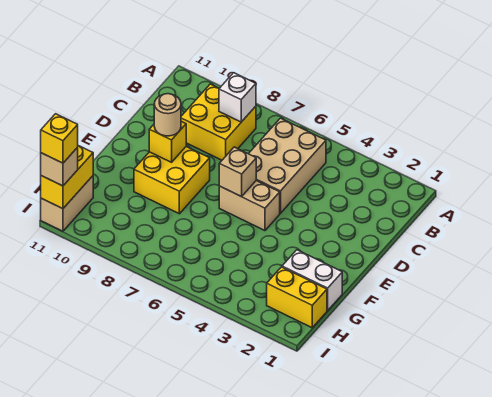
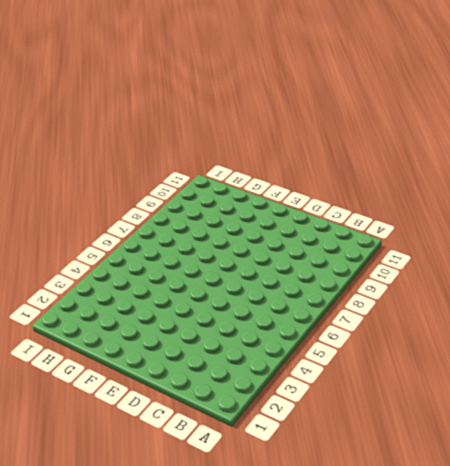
none -> tan brick B5:D6 level 1
none -> yellow brick B8:C9 level 1
none -> tan brick E5:E6 level 1

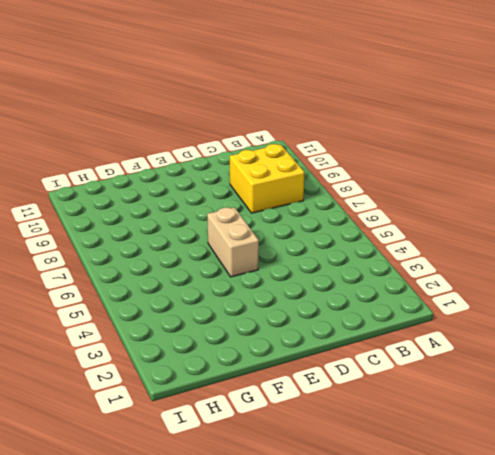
none -> tan brick B5:D6 level 1
none -> yellow brick E8:F9 level 1
none -> white brick G1:G2 level 1

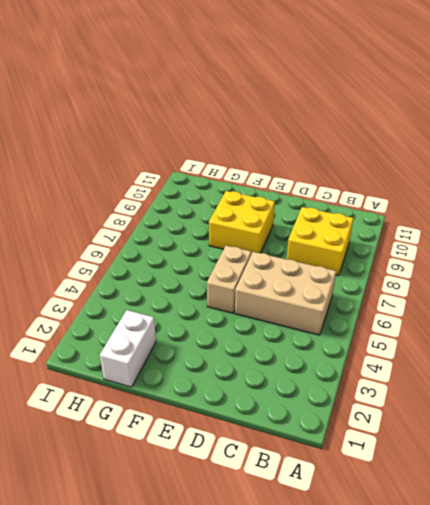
none -> yellow brick H1:H2 level 1
none -> tan brick H11:I11 level 1
none -> white brick B8 level 2

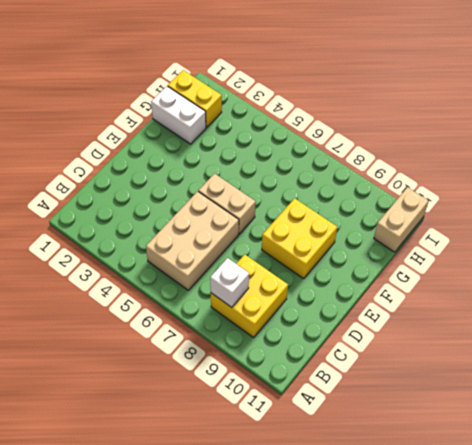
none -> tan brick E6 level 2
none -> yellow brick E9 level 2
none -> yellow brick H11:I11 level 2

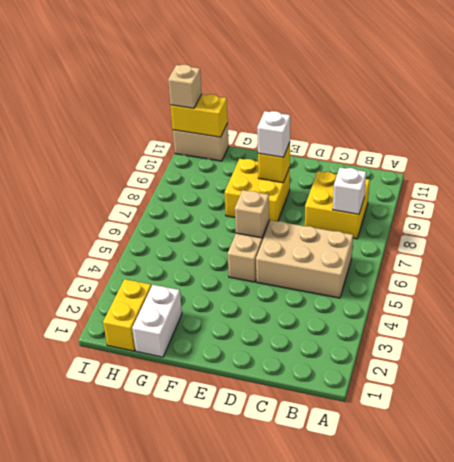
white brick E9 level 3 -> tan round brick E9 level 3
none -> yellow brick I11 level 4

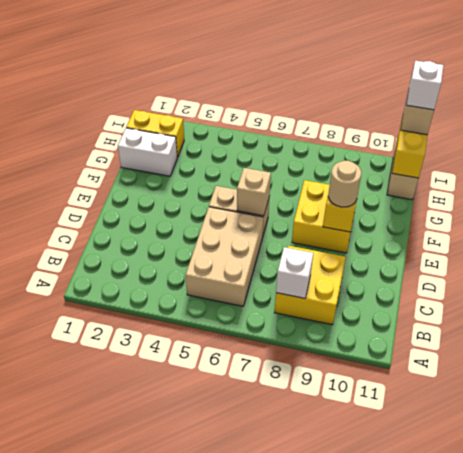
white brick I11 level 4 -> yellow brick I11 level 4

